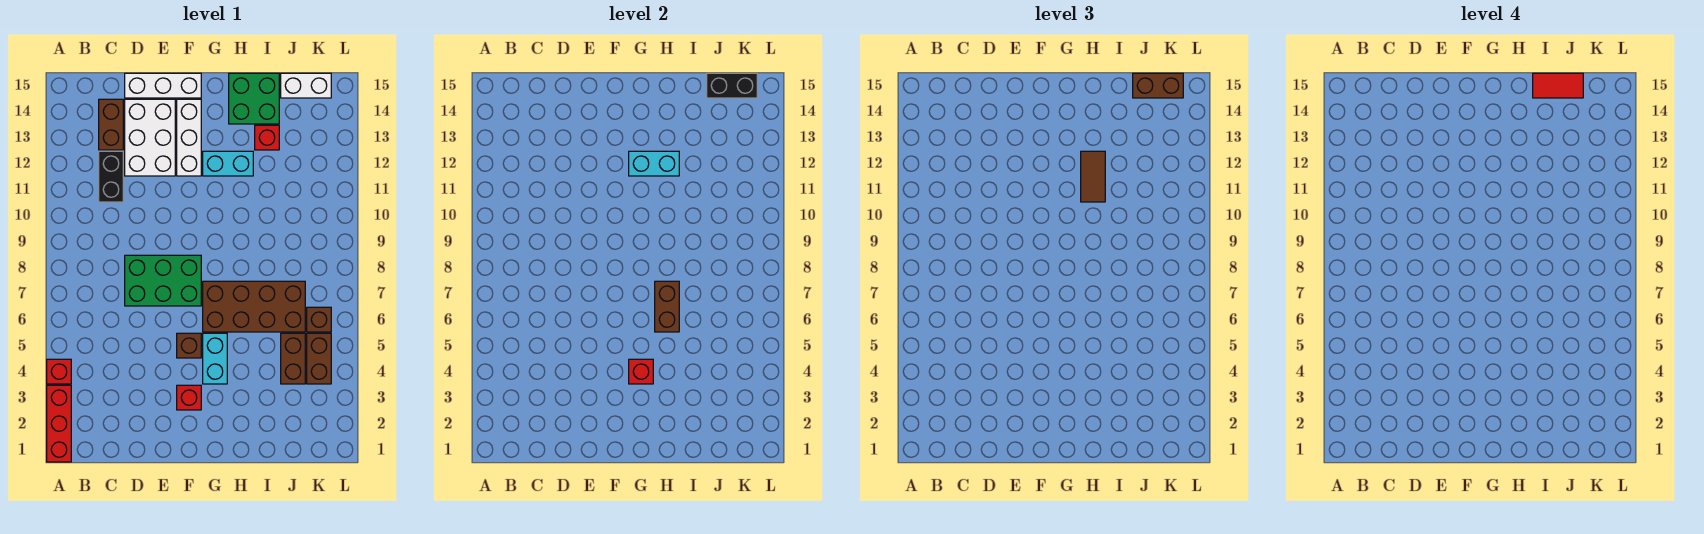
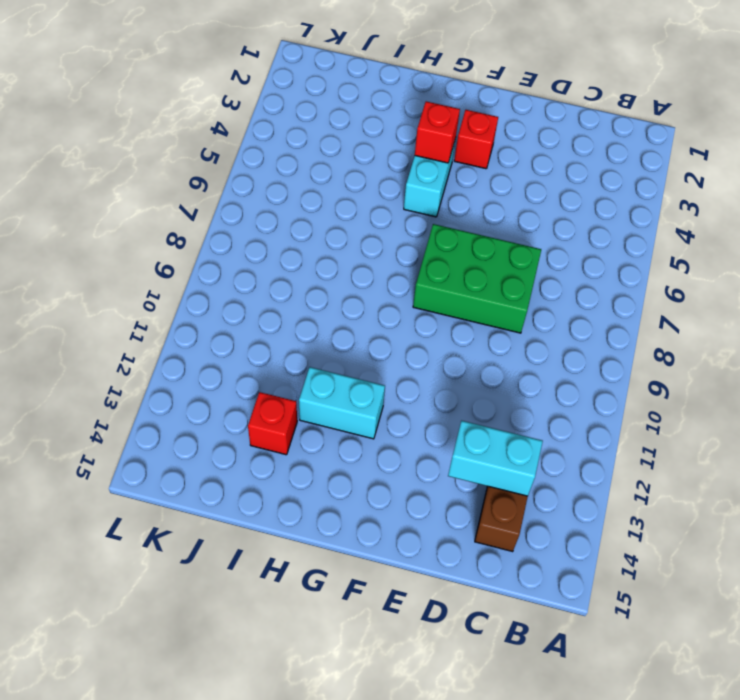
cyan brick C13:D13 level 2 -> cyan brick G12:H12 level 2
none -> red brick A1:A3 level 1
none -> red brick A4 level 1
none -> black brick C11:C12 level 1

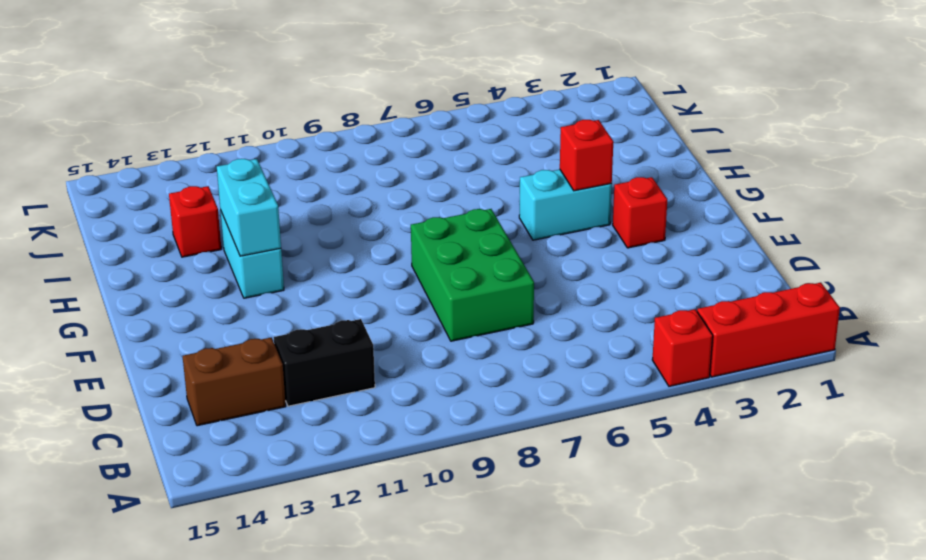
none -> white brick D12:E14 level 1
none -> white brick D15:F15 level 1
none -> brown brick F5 level 1

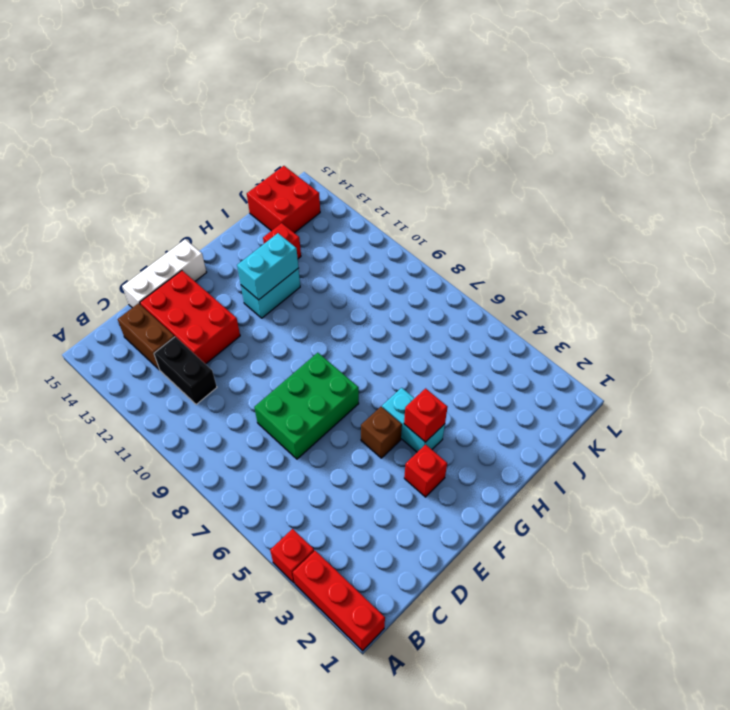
red brick D12:E14 level 1 -> white brick D12:E14 level 1
red brick J14:K15 level 1 -> white brick J15:K15 level 1
none -> white brick F12:F14 level 1
none -> brown brick G6:J7 level 1
none -> green brick H14:I15 level 1

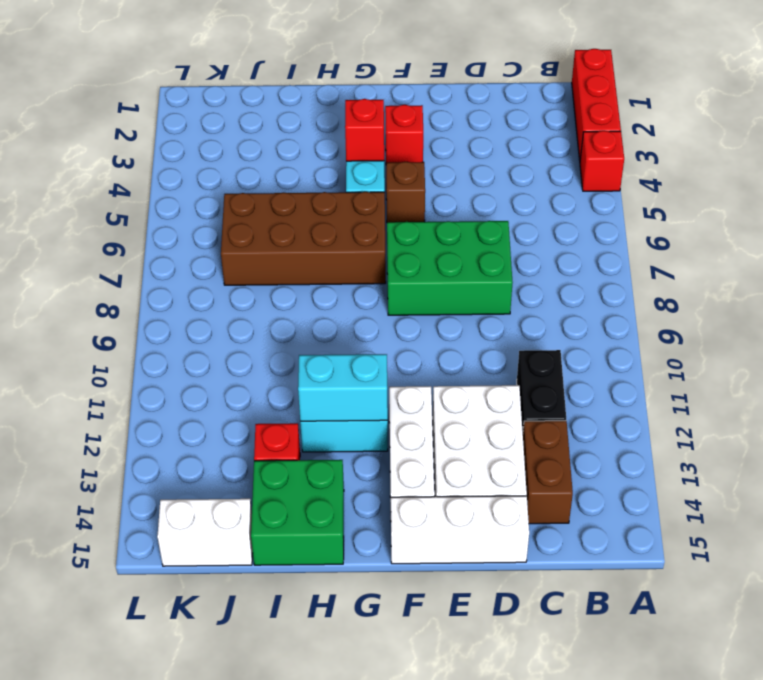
none -> brown brick J4:J5 level 1
none -> brown brick K4:K5 level 1
none -> brown brick K6 level 1

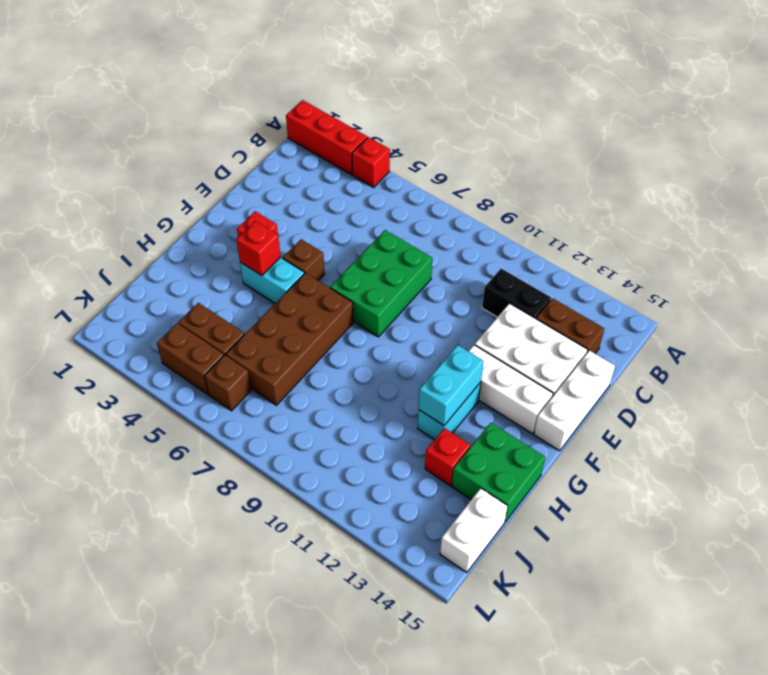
none -> brown brick H6:H7 level 2
none -> black brick J15:K15 level 2
none -> brown tile H11:H12 level 3

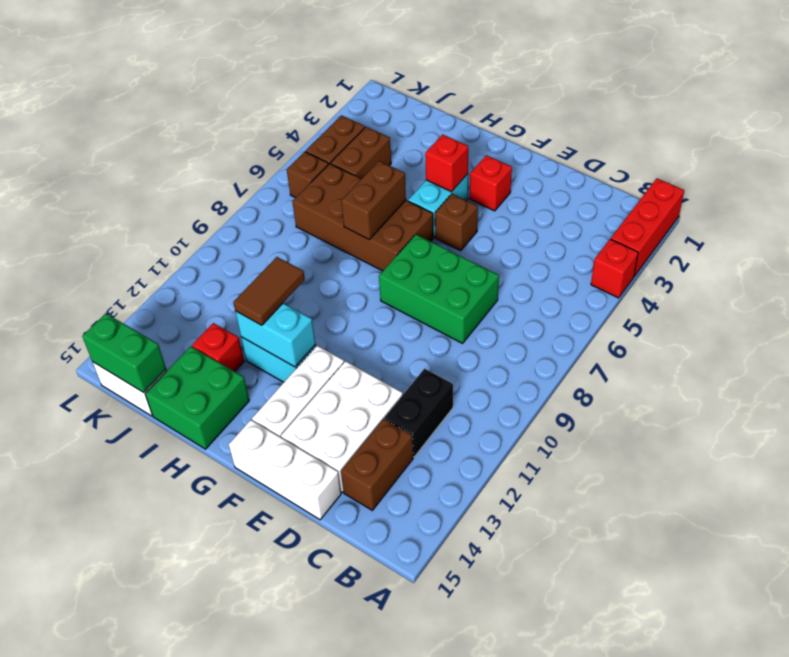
green brick J15:K15 level 2 -> black brick J15:K15 level 2
none -> brown brick J15:K15 level 3
none -> red tile I15:J15 level 4

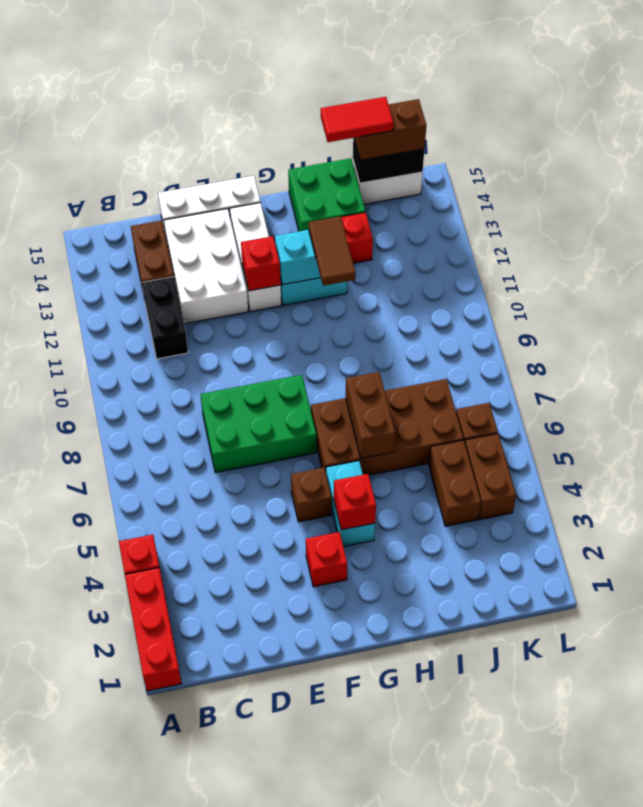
red brick F12 level 2 -> none

